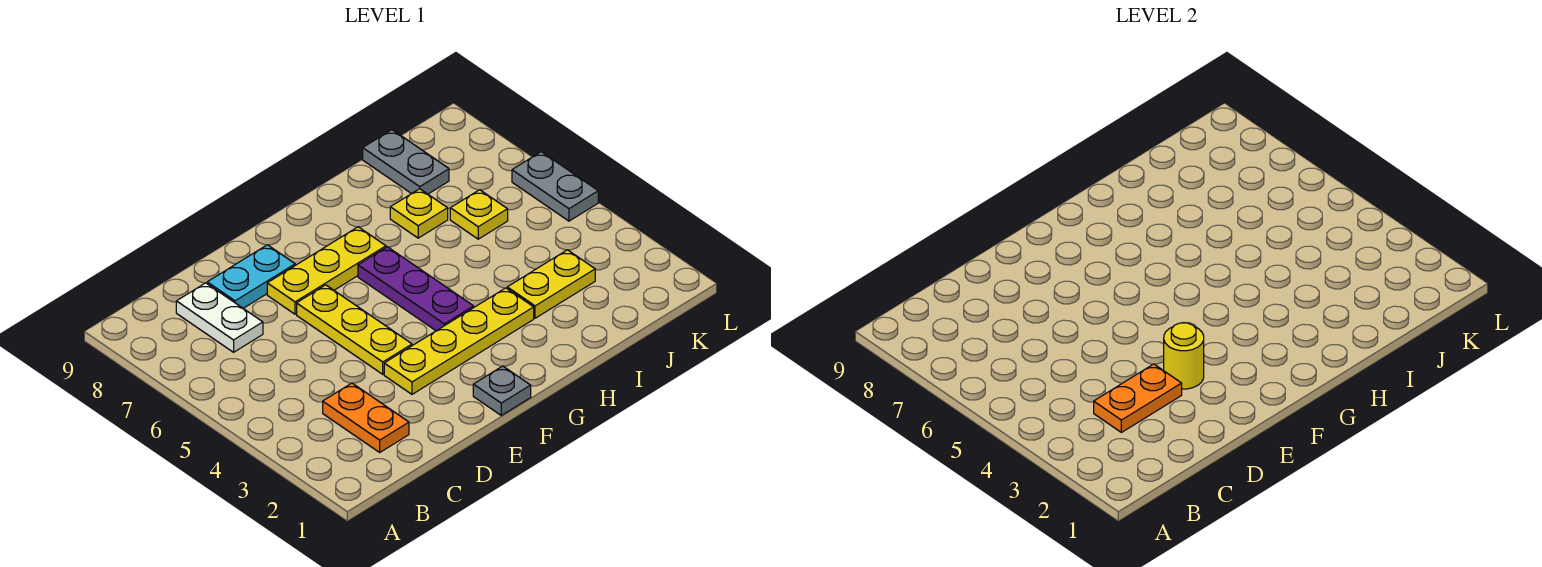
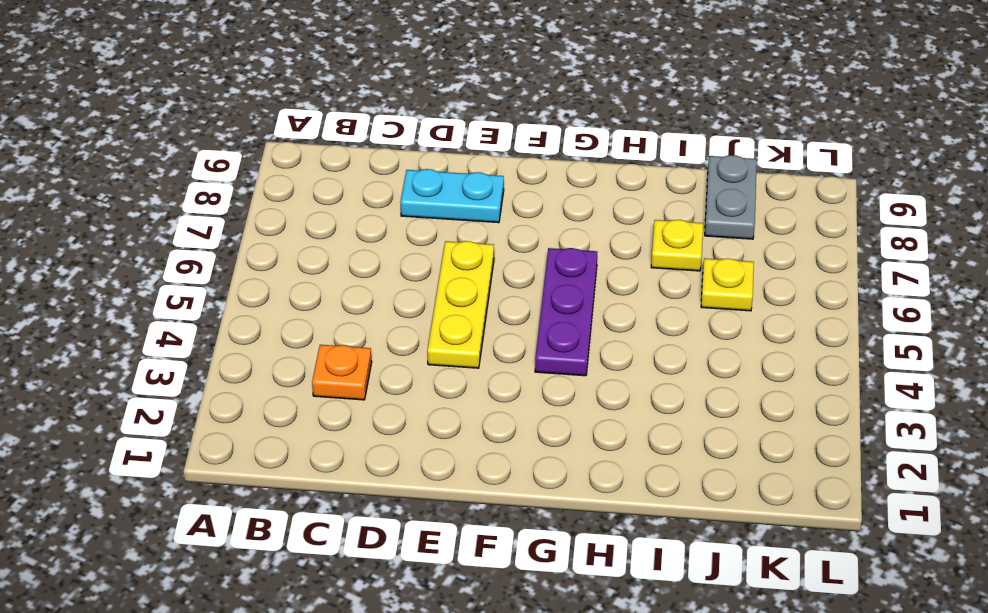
orange plate C3 level 1 -> orange plate C2:C3 level 1
none -> white plate C7:C8 level 1
none -> yellow plate E3:H3 level 1
none -> yellow plate E7:G7 level 1

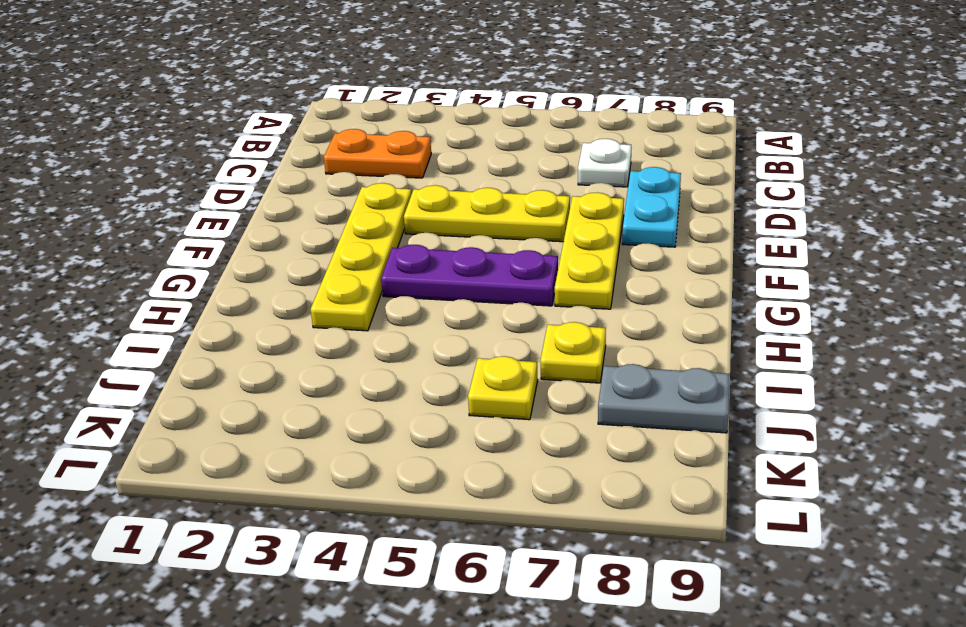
white plate C7 level 1 -> white plate C7:C8 level 1
none -> grey plate F1 level 1
none -> yellow plate I3:J3 level 1
none -> grey plate L5:L6 level 1

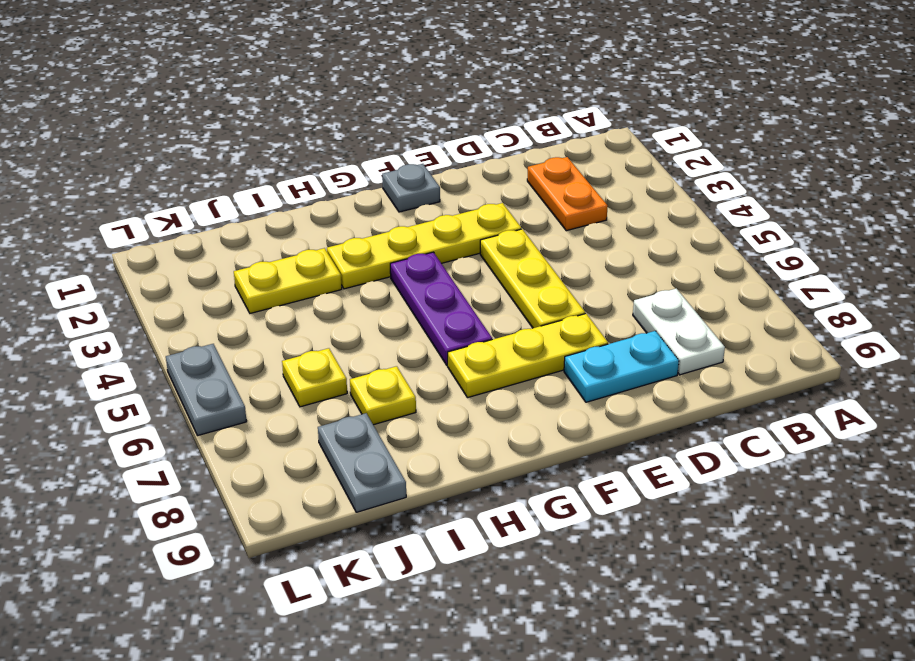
none -> orange plate C3:D3 level 2
none -> yellow round brick E3 level 2

